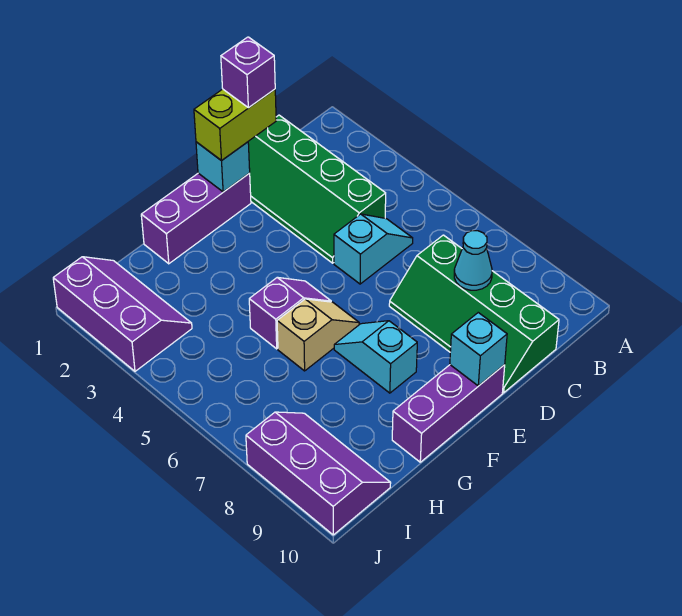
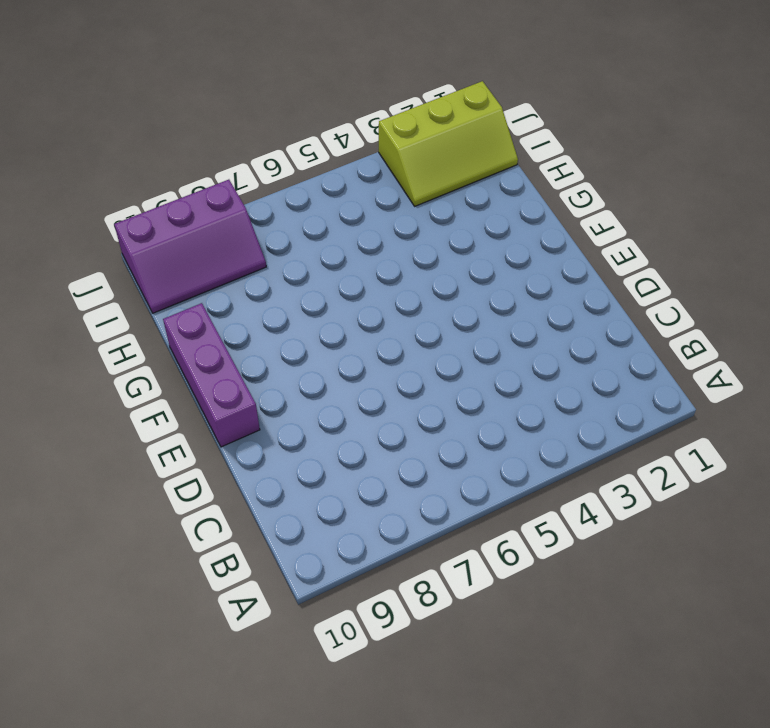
lime slope I1:J3 level 1 top J -> purple slope I1:J3 level 1 top J
none -> green slope C1:D4 level 1 top C
none -> cyan slope C5:D5 level 1 top D
none -> green slope C7:D10 level 1 top C

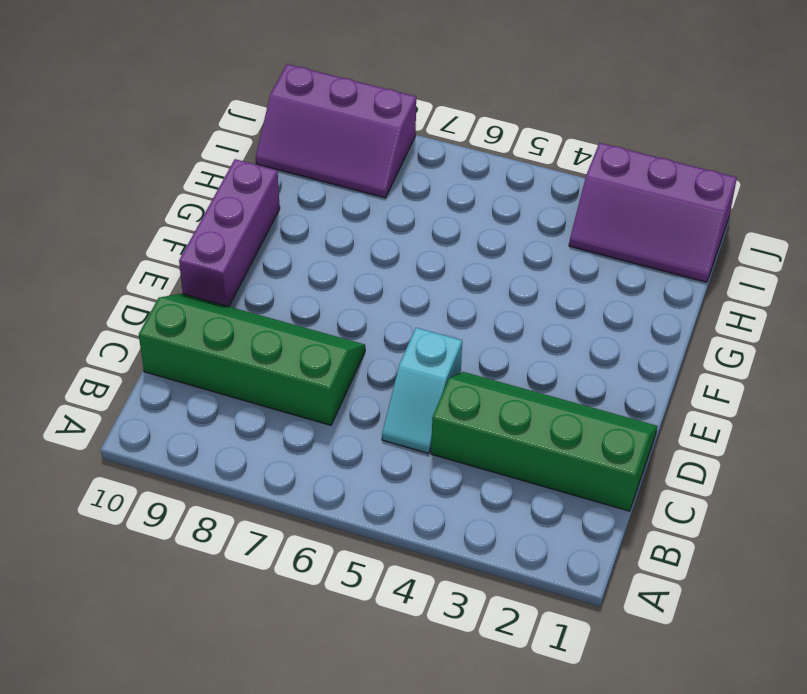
none -> purple brick E1:G1 level 1
none -> purple slope F5:G5 level 1 top G
none -> tan slope F6:G6 level 1 top G

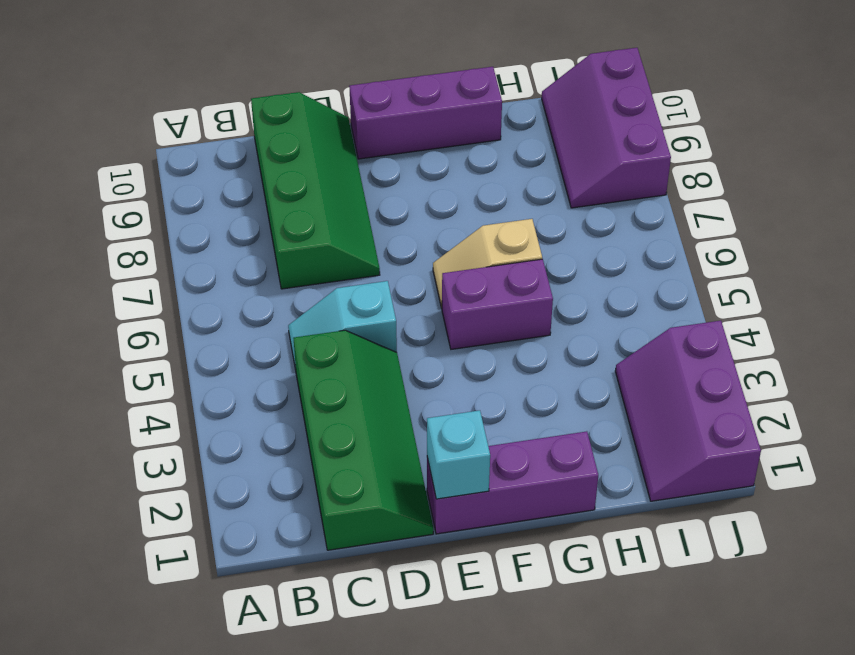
purple brick F5:G5 level 1 -> purple slope F5:G5 level 1 top G
none -> cyan slope F7:F8 level 1 top 8
none -> cyan cone C8 level 2
none -> cyan brick E10 level 2

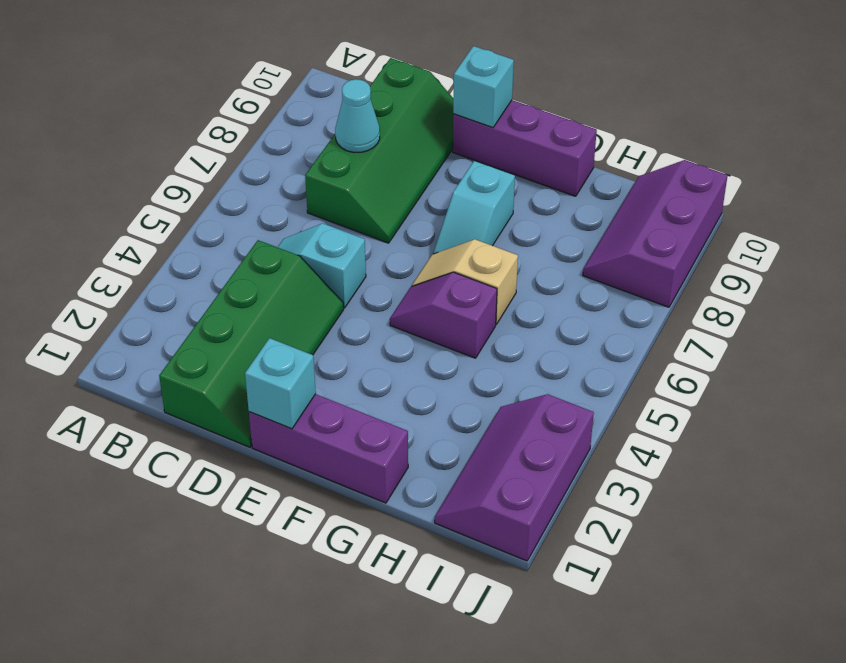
none -> lime brick D1:E1 level 3
none -> purple brick D1 level 4

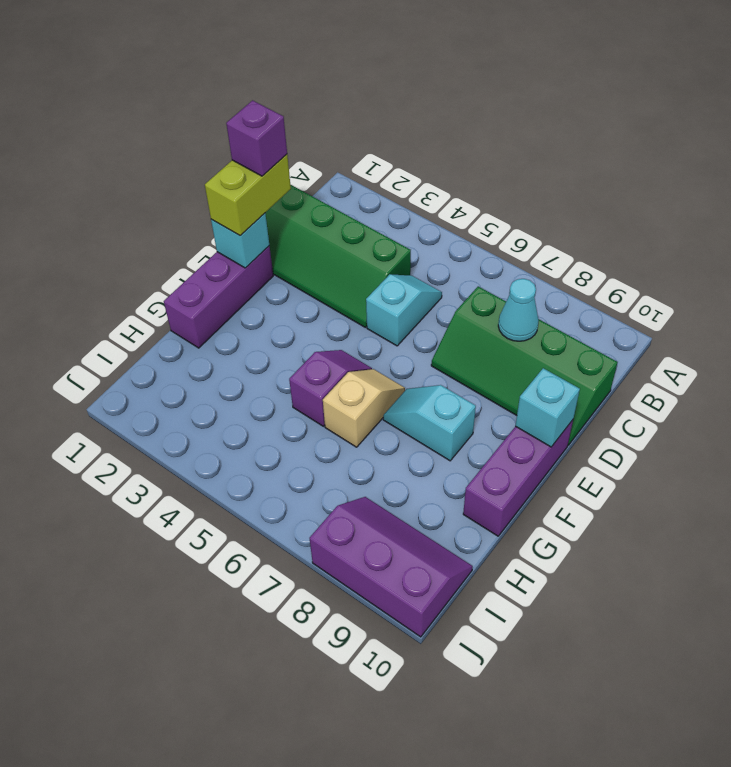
none -> purple slope I1:J3 level 1 top J

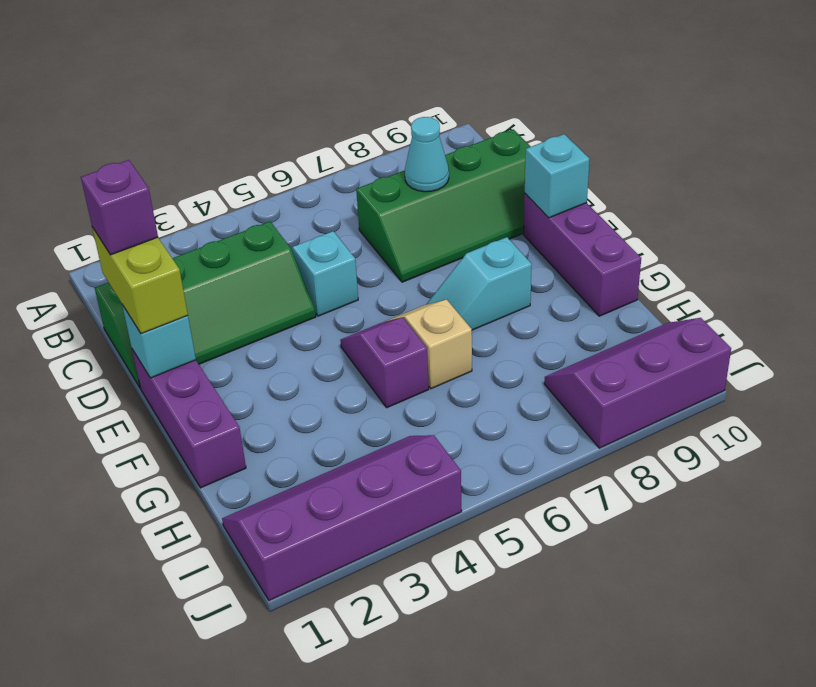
purple slope I1:J4 level 1 top J -> purple slope I1:J3 level 1 top J

